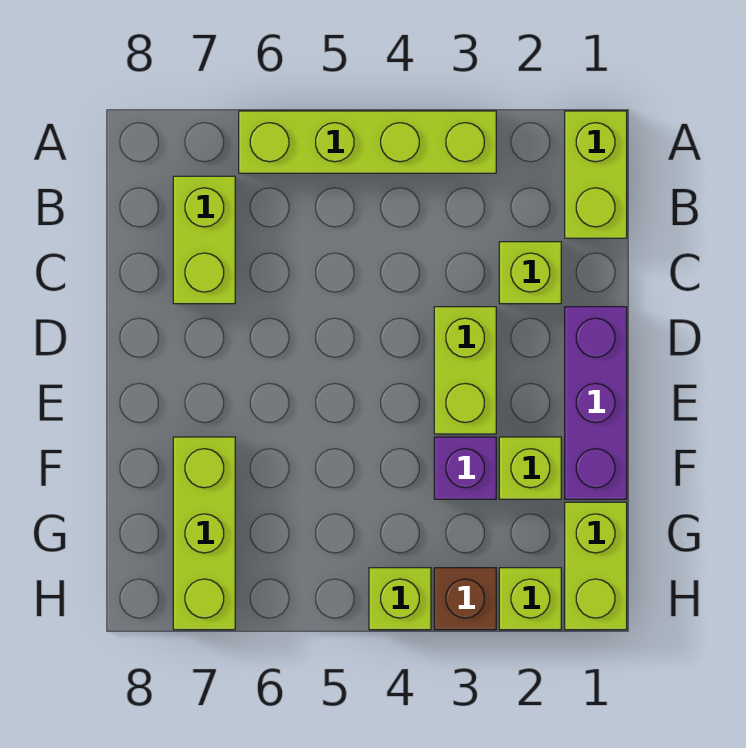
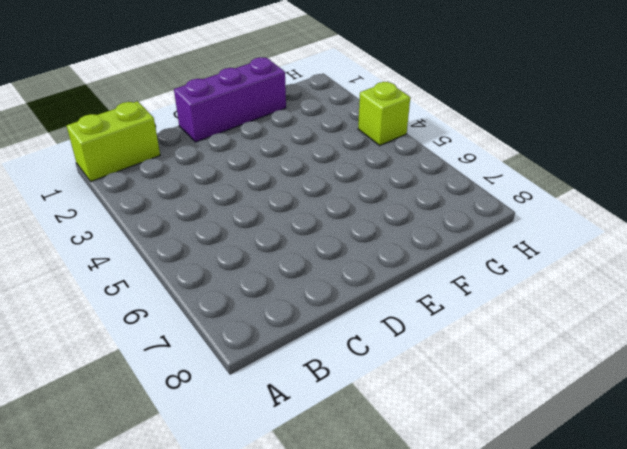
none -> lime brick A3:A6 level 1
none -> lime brick B7:C7 level 1
none -> lime brick C2 level 1

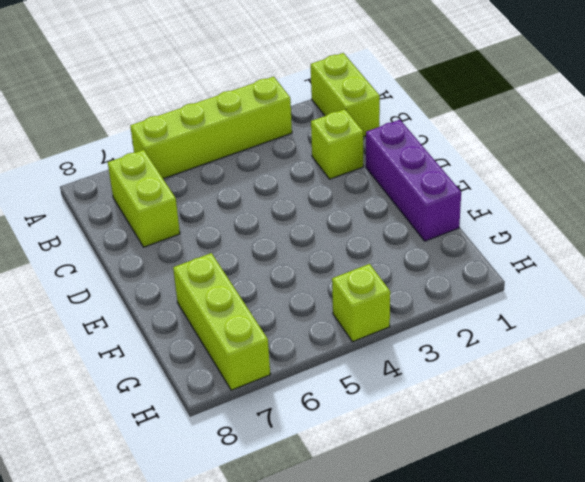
none -> lime brick D3:E3 level 1
none -> lime brick F2 level 1
none -> purple brick F3 level 1

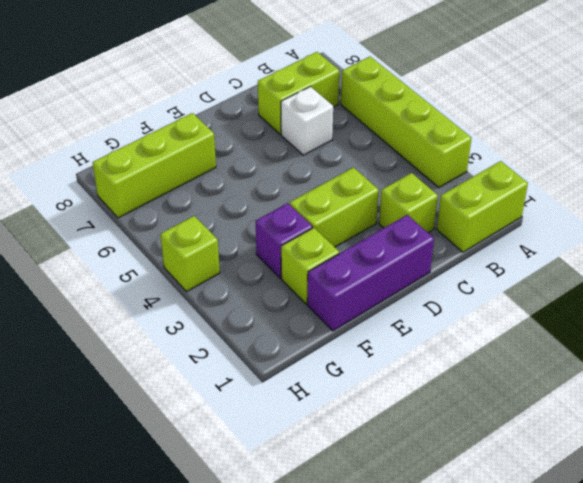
white brick C6 level 1 -> none
none -> lime brick G1:H1 level 1
none -> lime brick H2 level 1
none -> brown brick H3 level 1

